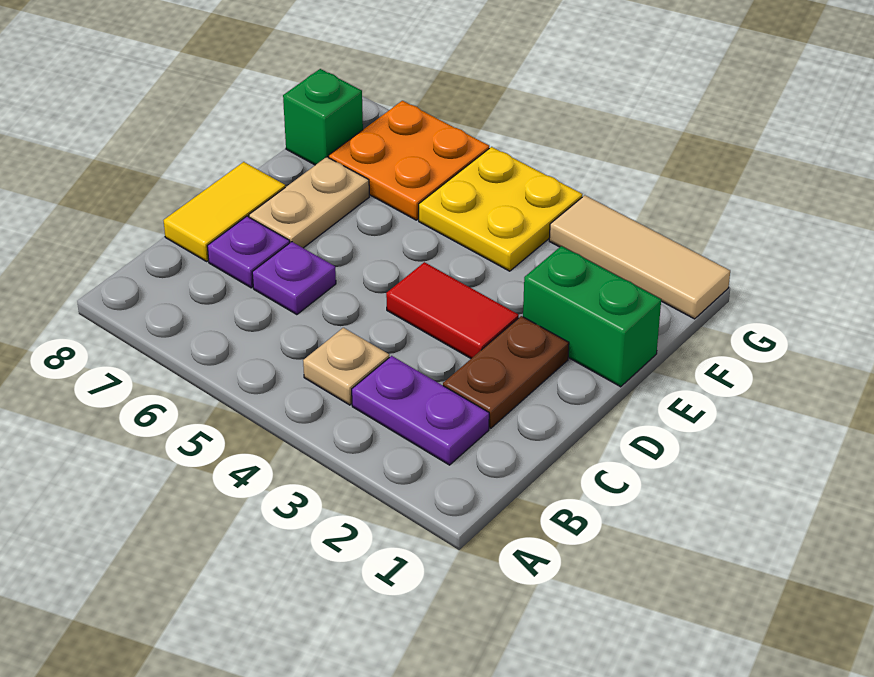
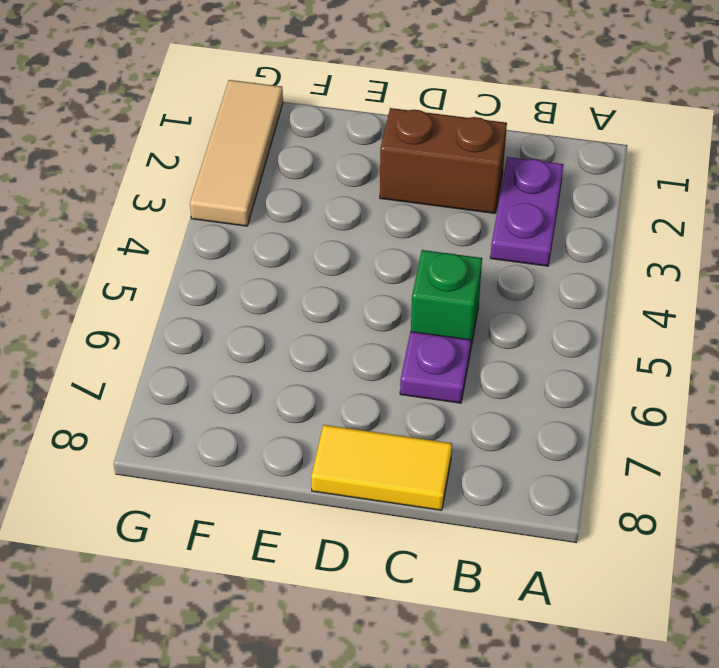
brown brick C2:D2 level 1 -> brown plate C2:D2 level 1
green brick C5 level 1 -> green brick F8 level 1
none -> tan plate B4 level 1
none -> purple plate C7 level 1
none -> red tile D3:D4 level 1

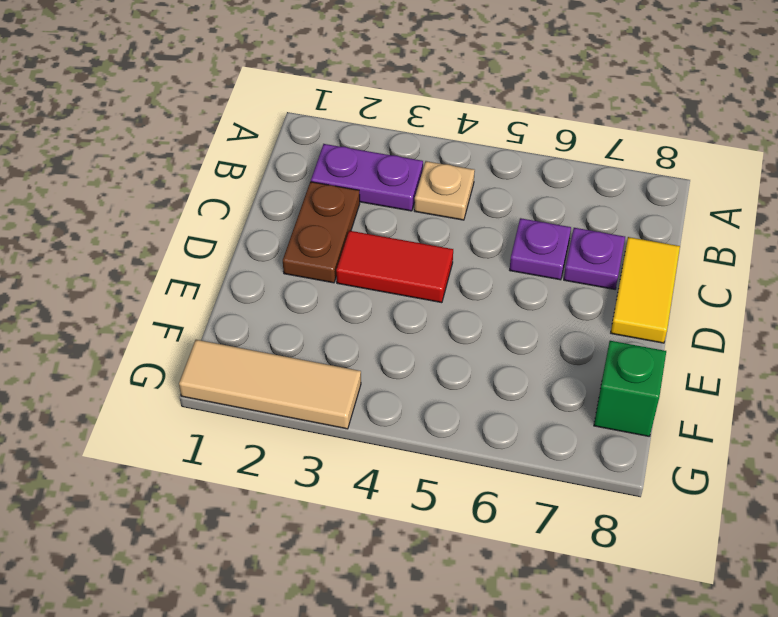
none -> tan plate D7:E7 level 1
none -> green brick E1:E2 level 1
none -> yellow plate F4:G5 level 1

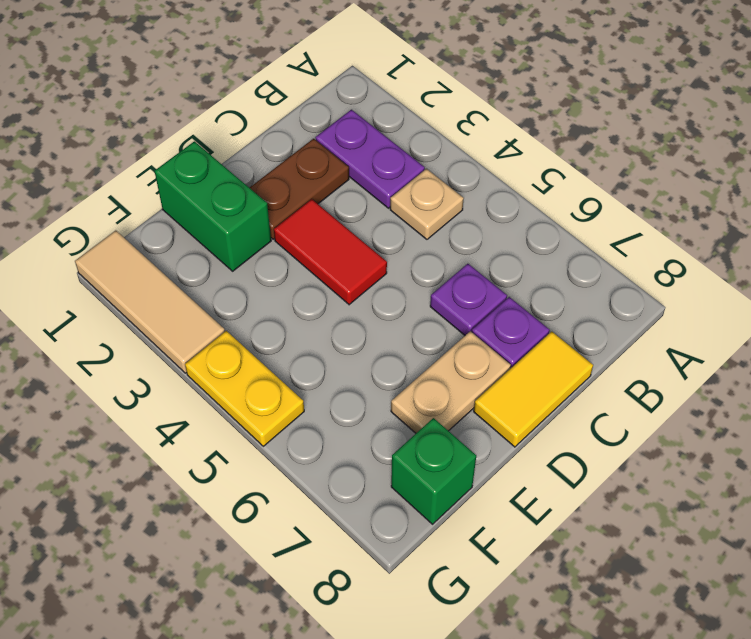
yellow plate G4:G5 level 1 -> yellow plate F4:G5 level 1
none -> orange plate F6:G7 level 1

